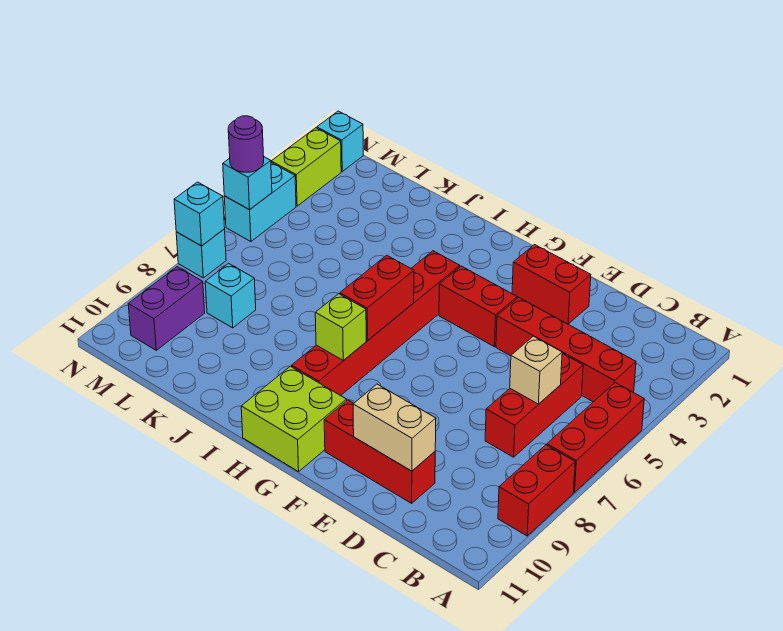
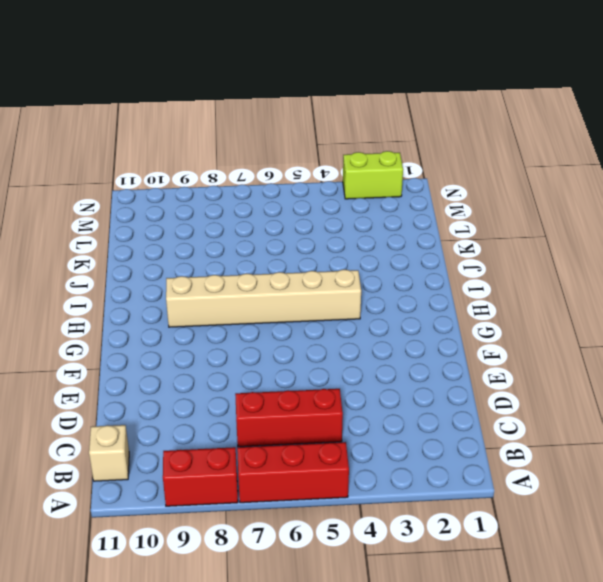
tan brick B11 level 1 -> tan brick C6 level 2
tan brick H4:H9 level 1 -> red brick H4:H9 level 1
none -> red brick B4:E4 level 1
none -> red brick D10:F10 level 1
none -> red brick E2:F2 level 1

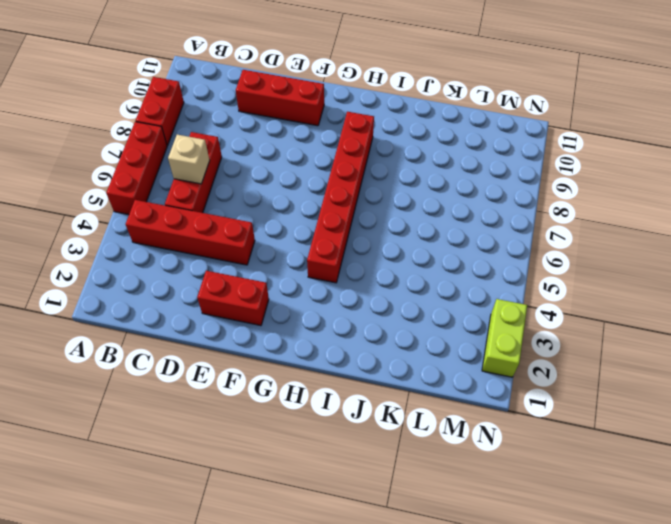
none -> red brick F4:G4 level 1
none -> lime brick G10:H11 level 1
none -> cyan brick L8 level 1

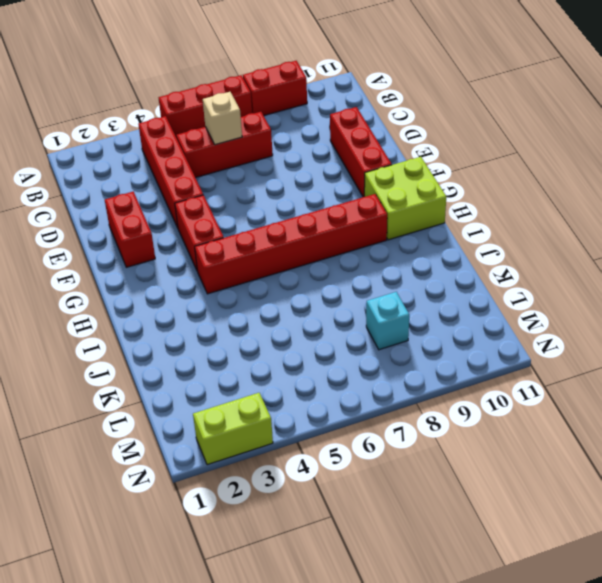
none -> purple brick M9:M10 level 1
none -> cyan brick N1 level 1
none -> cyan brick N4:N5 level 1

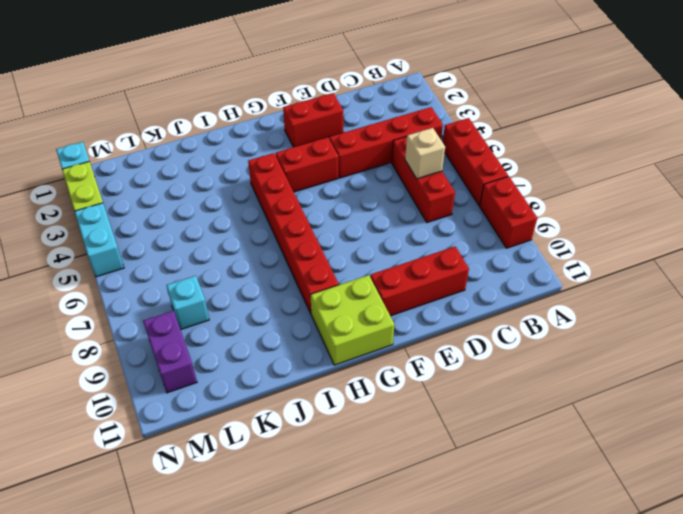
none -> cyan brick N7 level 1
none -> tan brick D10:E10 level 2
none -> red brick H6:H7 level 2

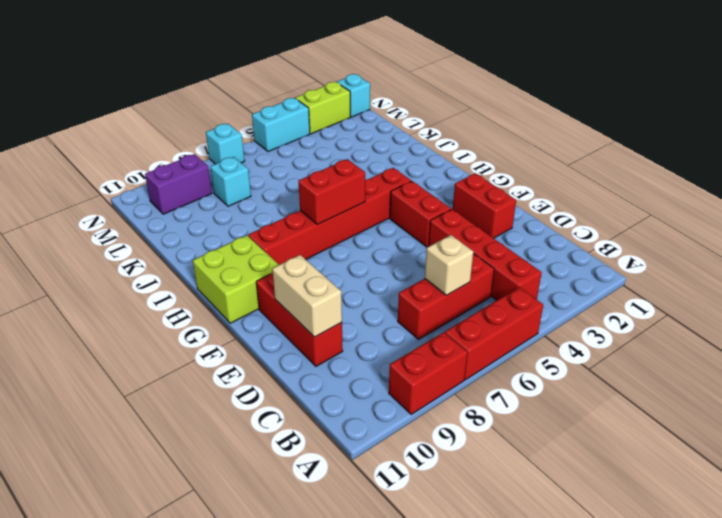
none -> lime brick H8 level 2
none -> cyan brick N5 level 2
none -> cyan brick N7 level 2

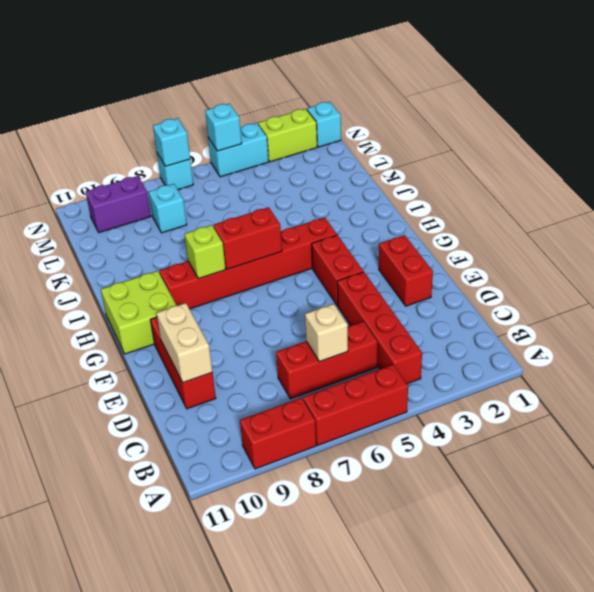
none -> purple round brick N5 level 3

